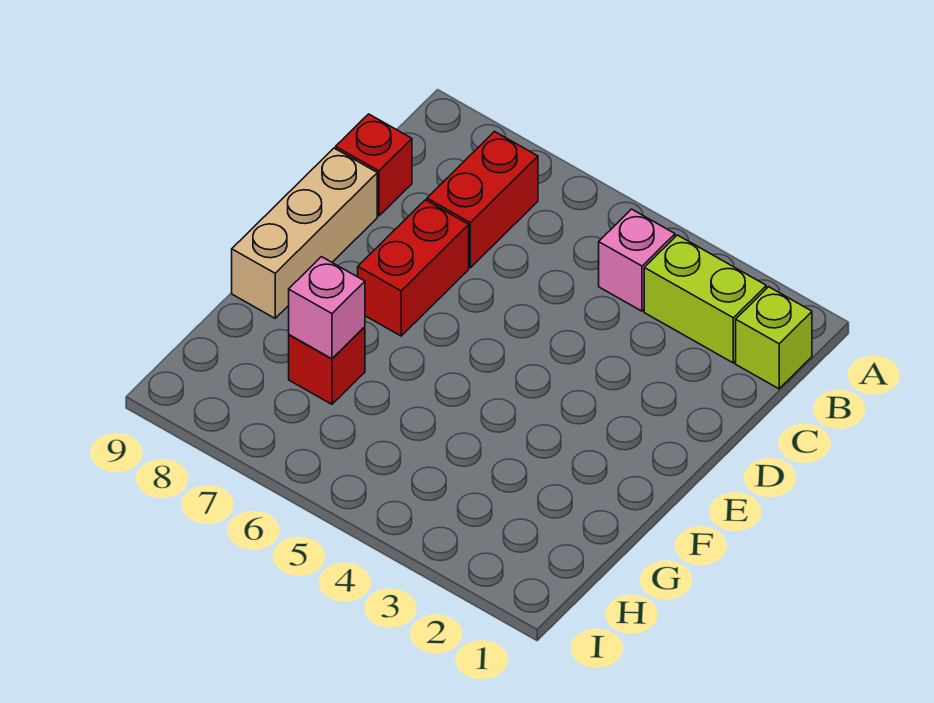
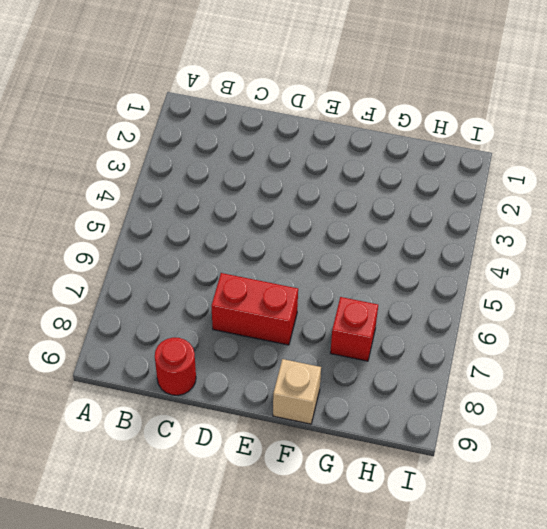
red round brick C9 level 1 -> red brick C9 level 1
tan brick F9 level 1 -> tan brick D9:F9 level 1
none -> lime brick B1 level 1
none -> lime brick B2:B3 level 1

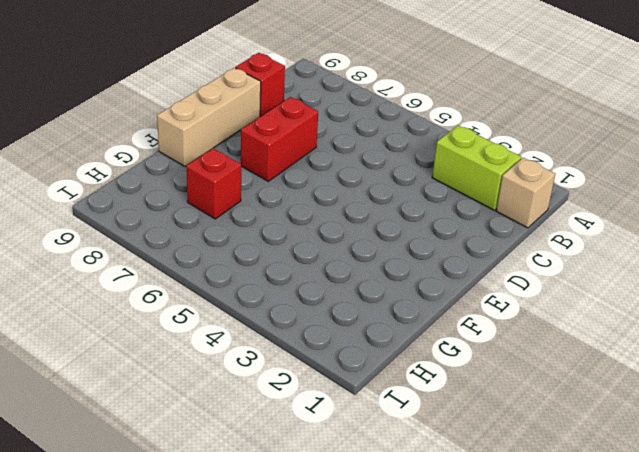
tan brick B1 level 1 -> lime brick B1 level 1
none -> pink brick B4 level 1
none -> red brick B7:C7 level 1

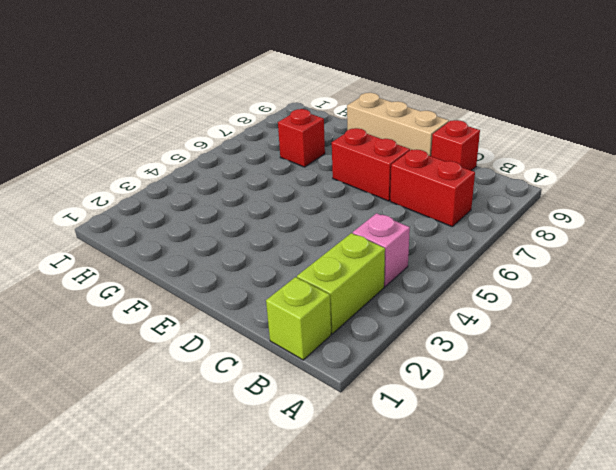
none -> pink brick G7 level 2

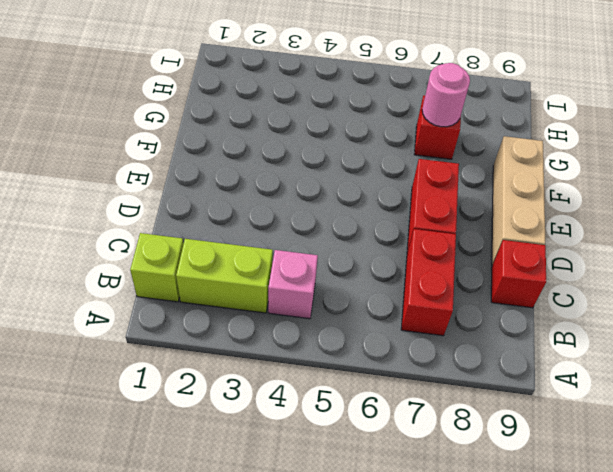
pink round brick G7 level 2 -> pink brick G7 level 2

